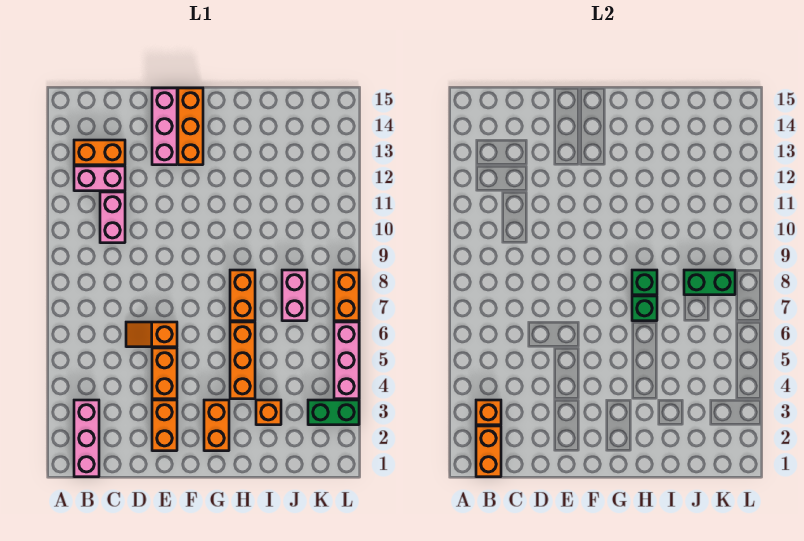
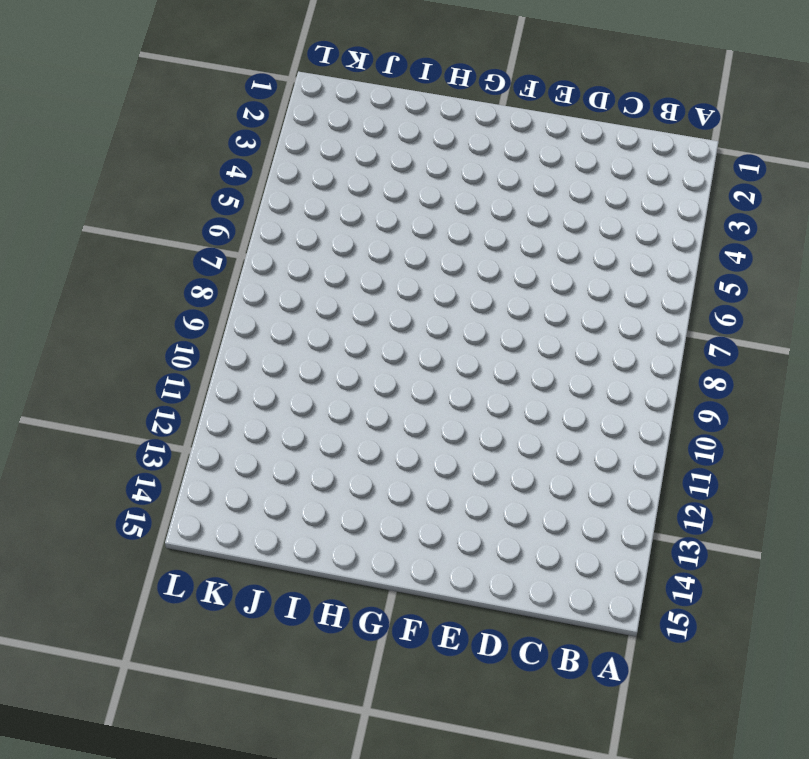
none -> pink brick B1:B3 level 1
none -> pink brick B12:C12 level 1
none -> orange brick B13:C13 level 1

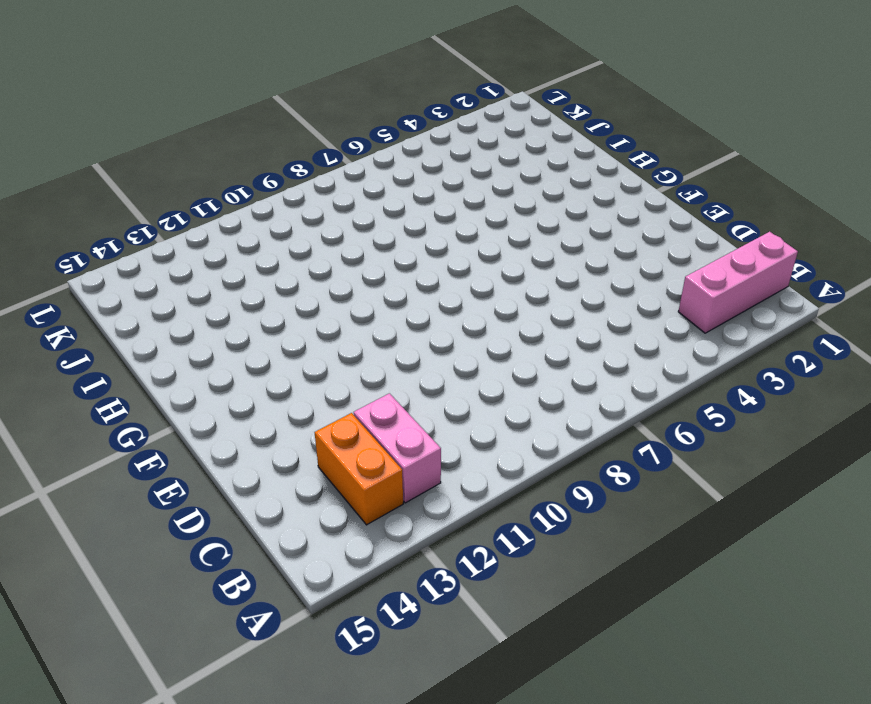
none -> pink brick C10:C11 level 1
none -> orange slope D6:E6 level 1 top E
none -> orange brick E2:E3 level 1

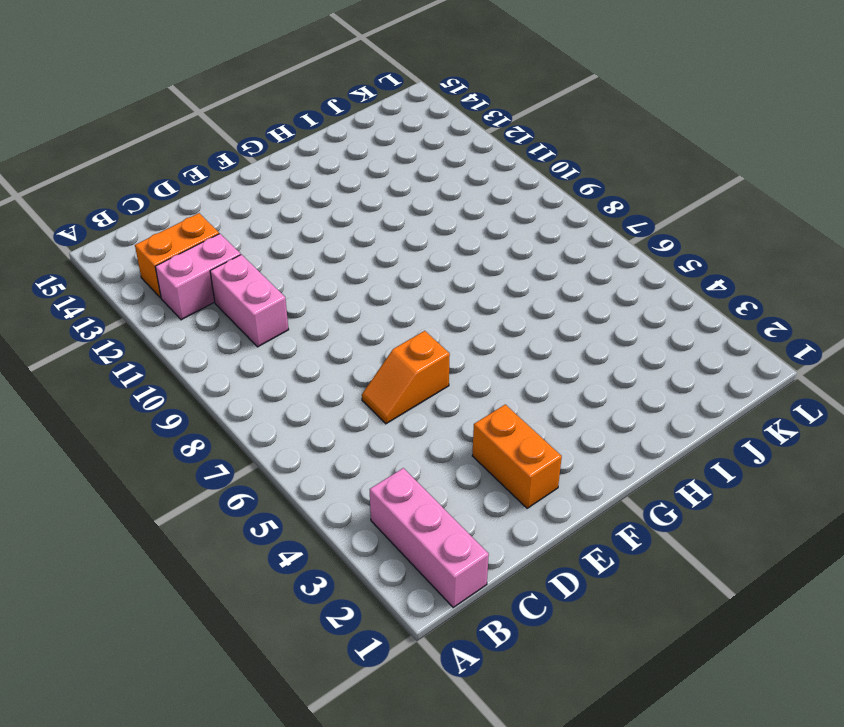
none -> orange brick E4:E5 level 1
none -> pink brick E13:E15 level 1
none -> orange brick F13:F15 level 1

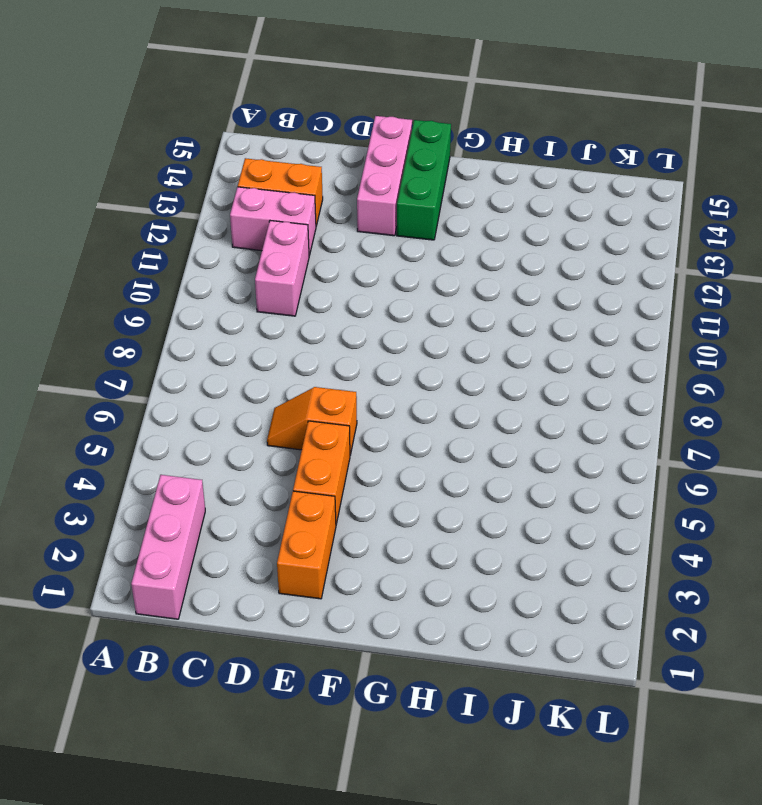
green brick F13:F15 level 1 -> orange brick F13:F15 level 1
none -> orange brick G2:G3 level 1
none -> orange brick H4:H6 level 1
none -> orange brick H7:H8 level 1

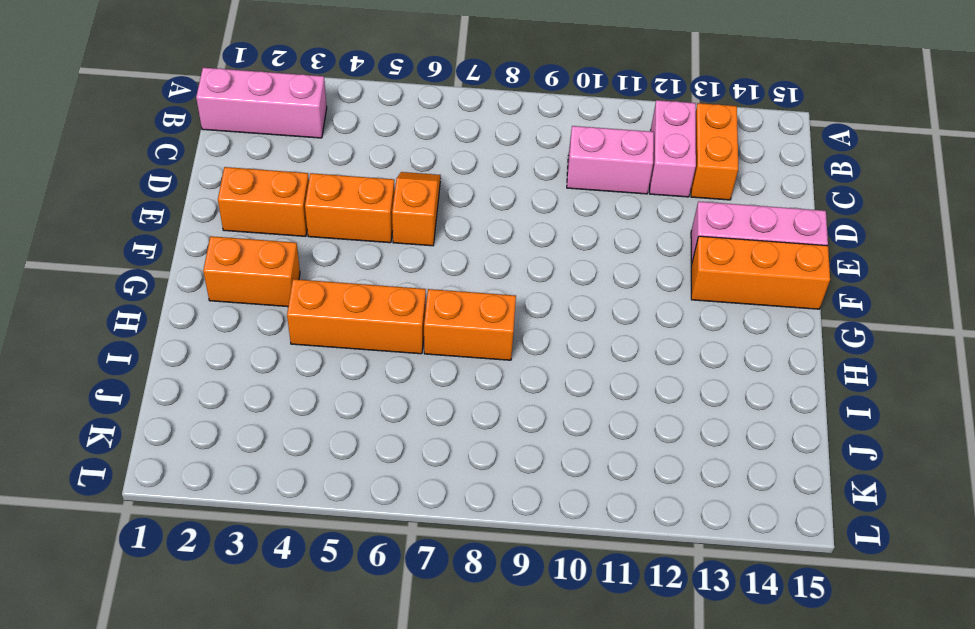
none -> orange brick I3 level 1
none -> pink brick J7:J8 level 1
none -> green brick K3:L3 level 1

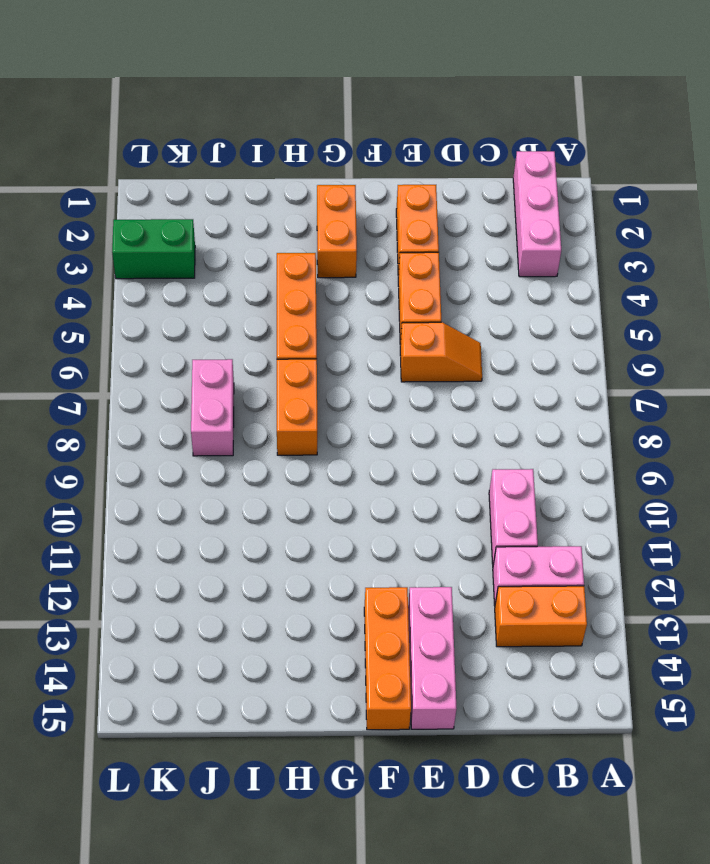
none -> orange brick I3 level 1
none -> pink brick L4:L6 level 1
none -> orange brick L7:L8 level 1

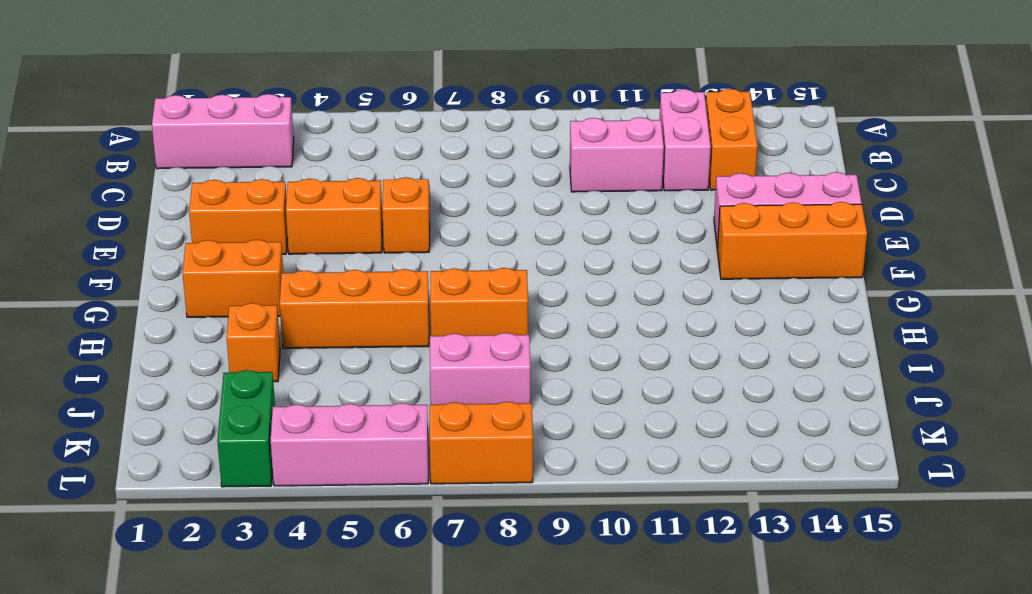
none -> orange brick B1:B2 level 2
none -> orange brick B3 level 2
none -> green brick H7 level 2

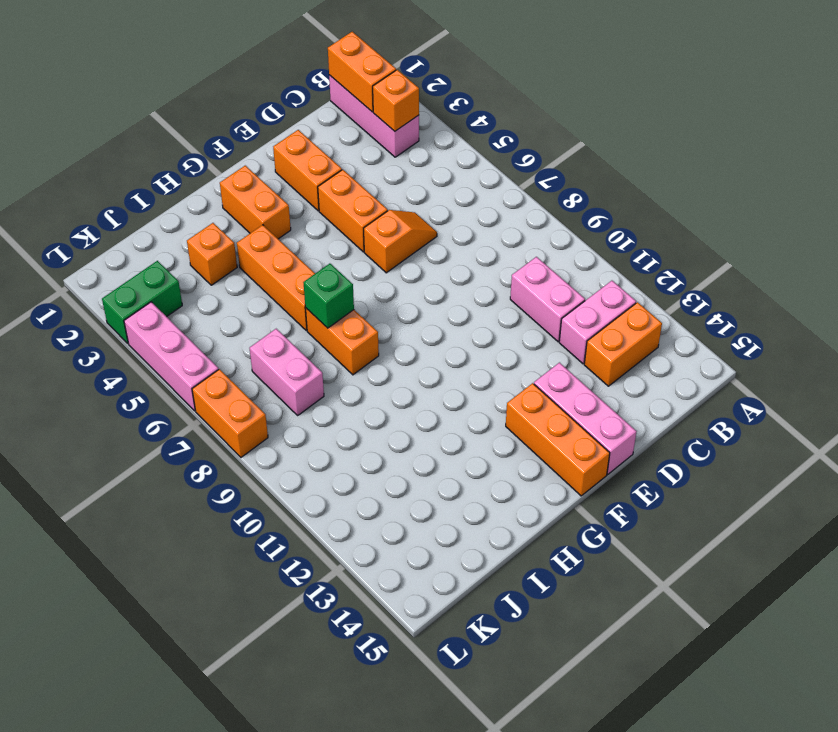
none -> green brick H8 level 2
none -> green brick J8:K8 level 2

